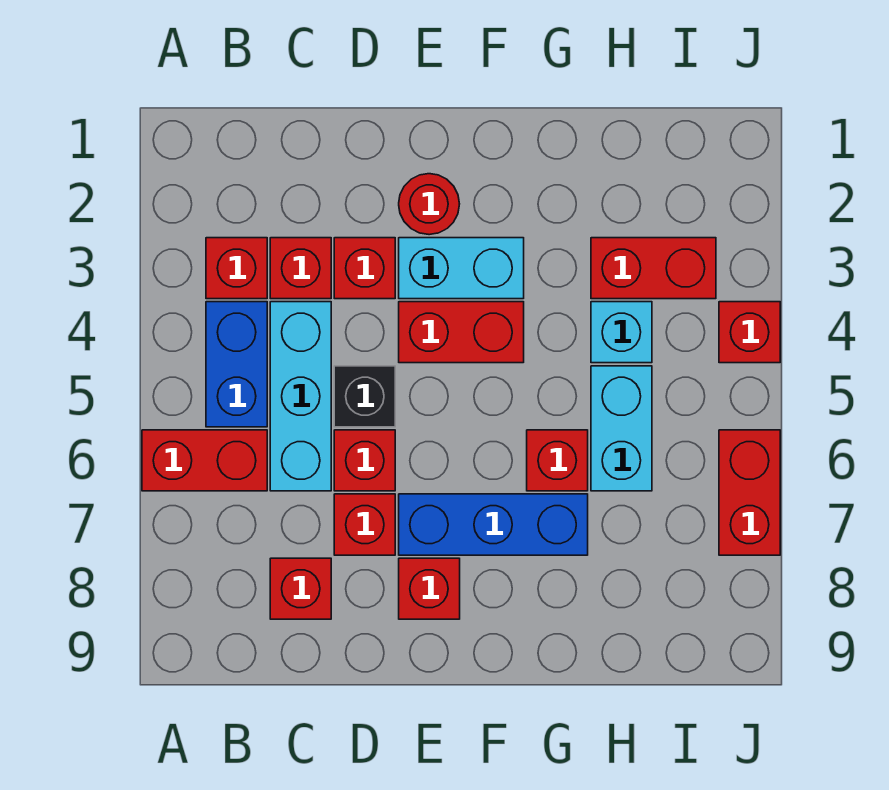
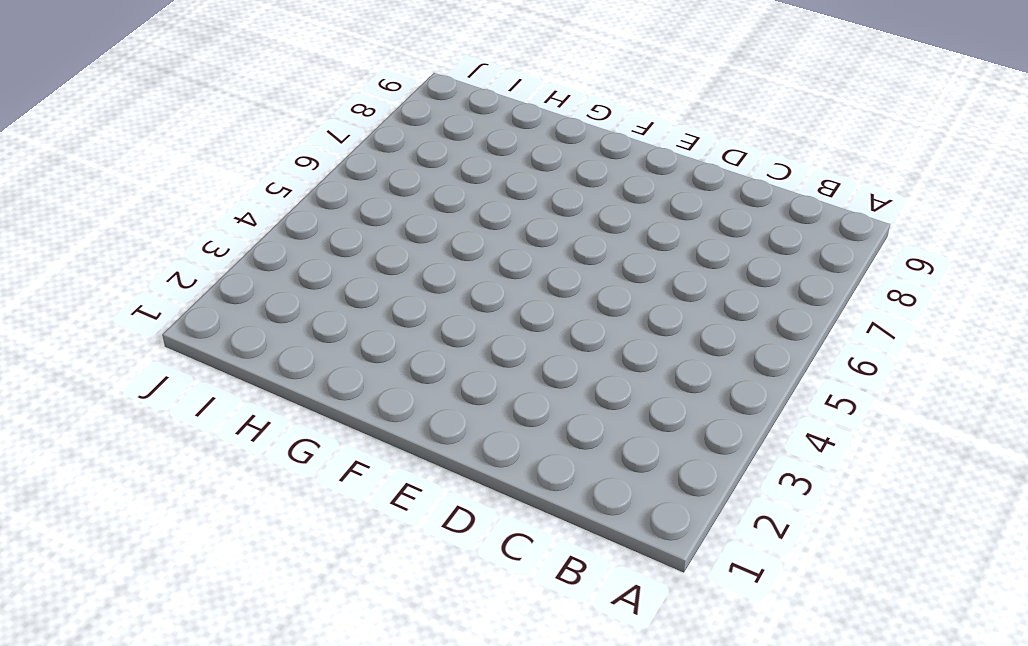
none -> red brick A6:B6 level 1
none -> red brick B3 level 1
none -> blue brick B4:B5 level 1

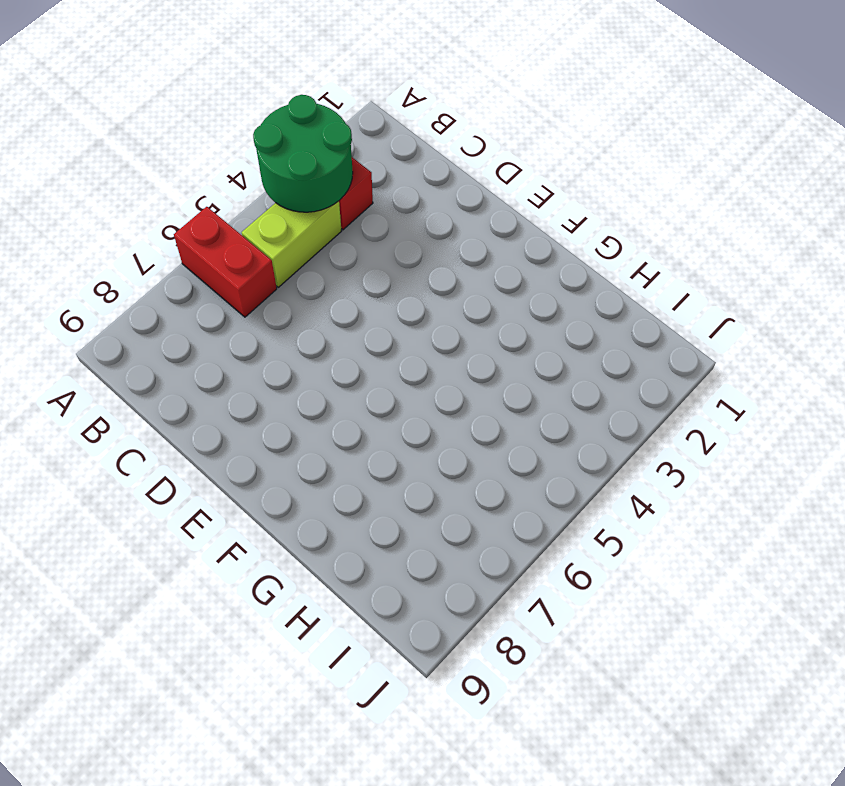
green round brick A3:B4 level 2 -> none
lime brick B4:B5 level 1 -> blue brick B4:B5 level 1
none -> red brick C3 level 1
none -> cyan brick C4:C6 level 1
none -> red brick C8 level 1

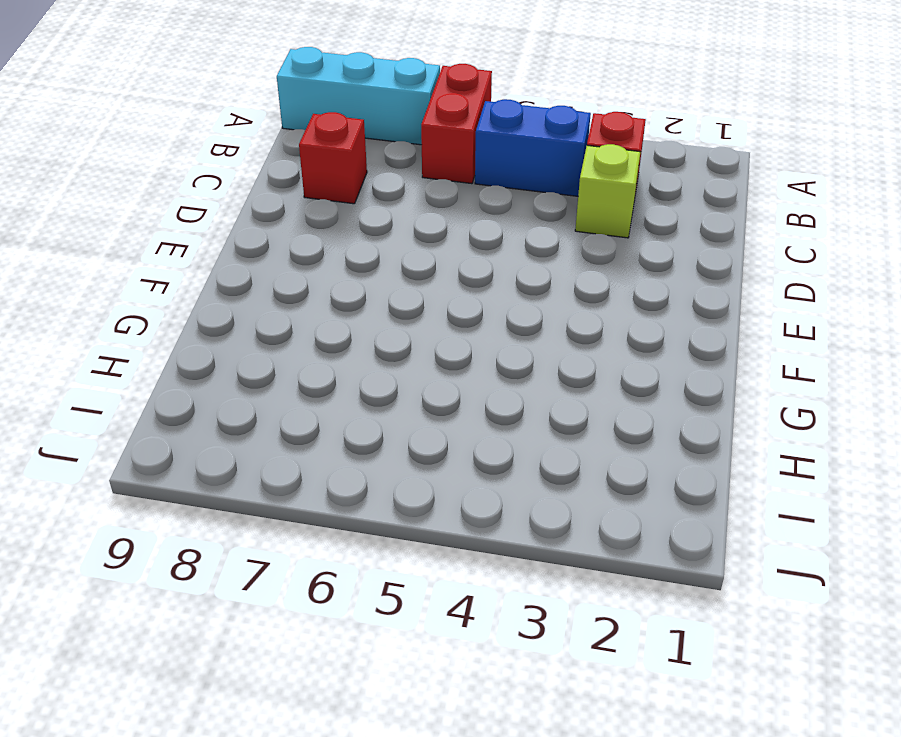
cyan brick A7:A9 level 1 -> cyan brick C4:C6 level 1
lime brick C3 level 1 -> red brick C3 level 1
none -> red brick D3 level 1
none -> black brick D5 level 1
none -> red brick D6 level 1

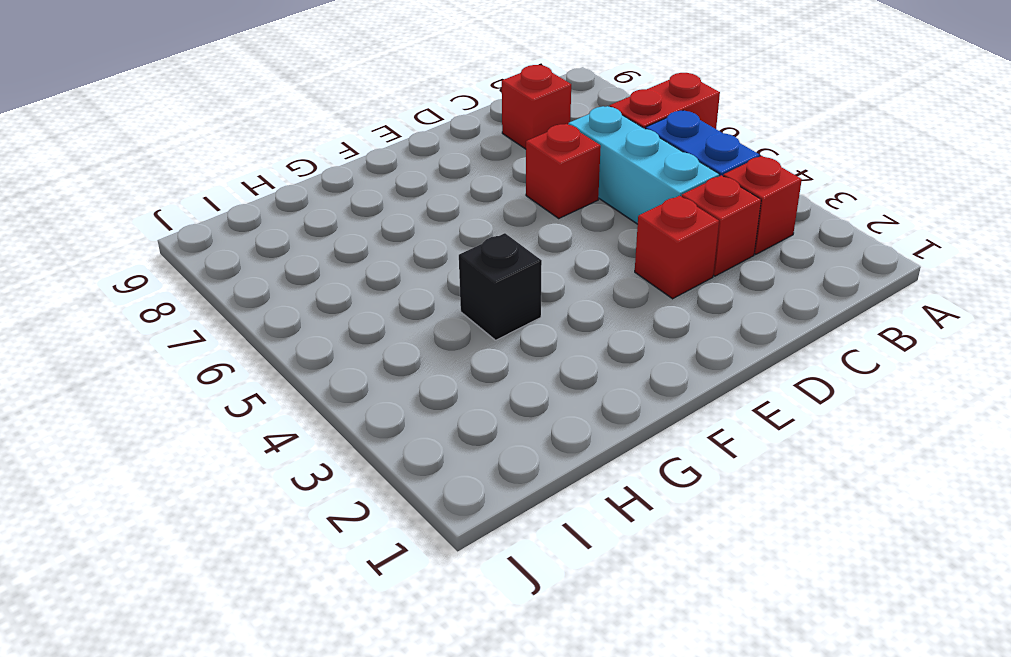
black brick G4 level 1 -> black brick D5 level 1
none -> red brick D7 level 1
none -> red round brick E2 level 1
none -> cyan brick E3:F3 level 1

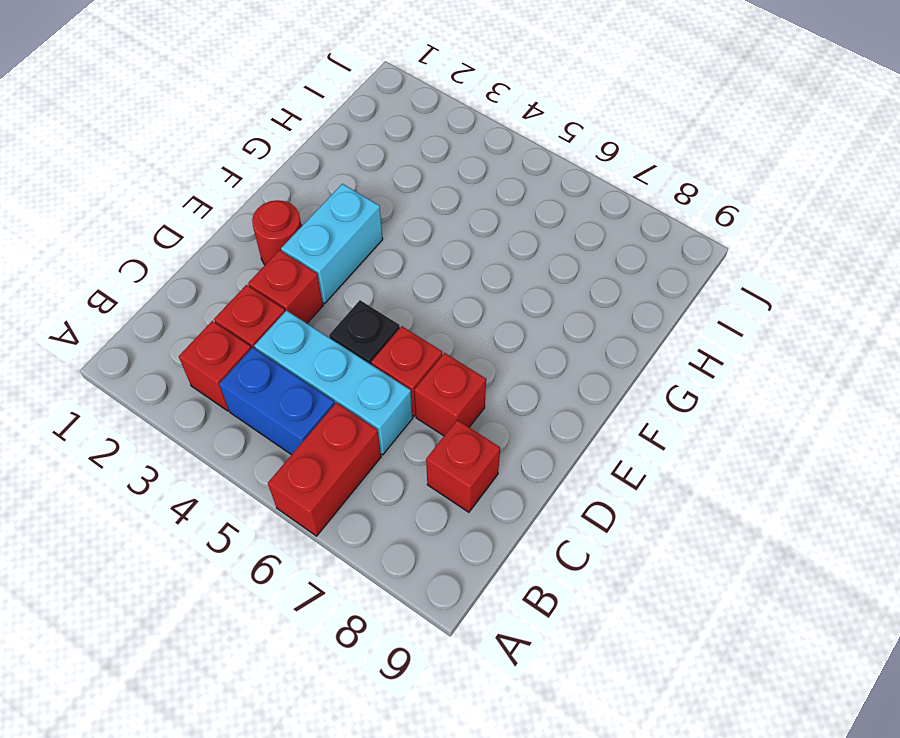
none -> red brick E4:F4 level 1
none -> blue brick E7:G7 level 1
none -> red brick E8 level 1

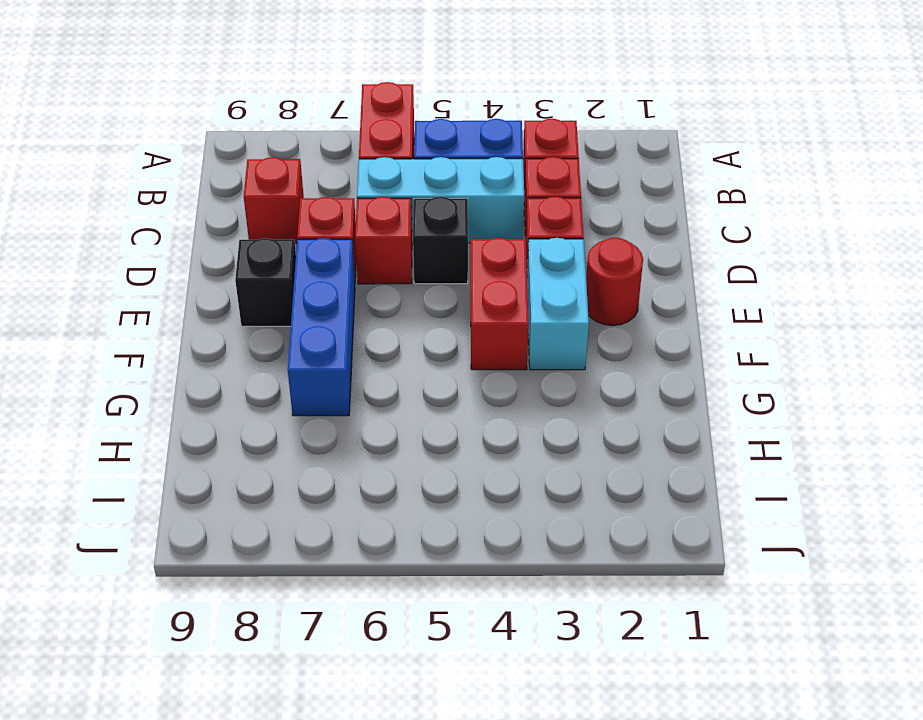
black brick E8 level 1 -> red brick E8 level 1
none -> red brick G6 level 1
none -> red brick H3:I3 level 1
none -> cyan brick H4 level 1

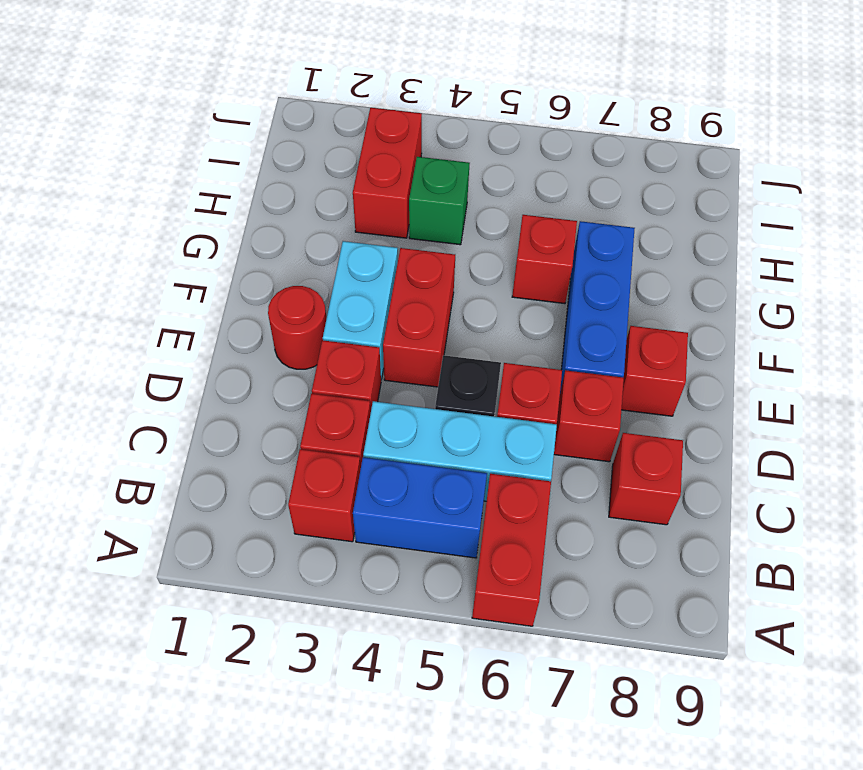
green brick H4 level 1 -> cyan brick H4 level 1
none -> cyan brick H5:H6 level 1
none -> red brick J4 level 1
none -> red brick J6:J7 level 1

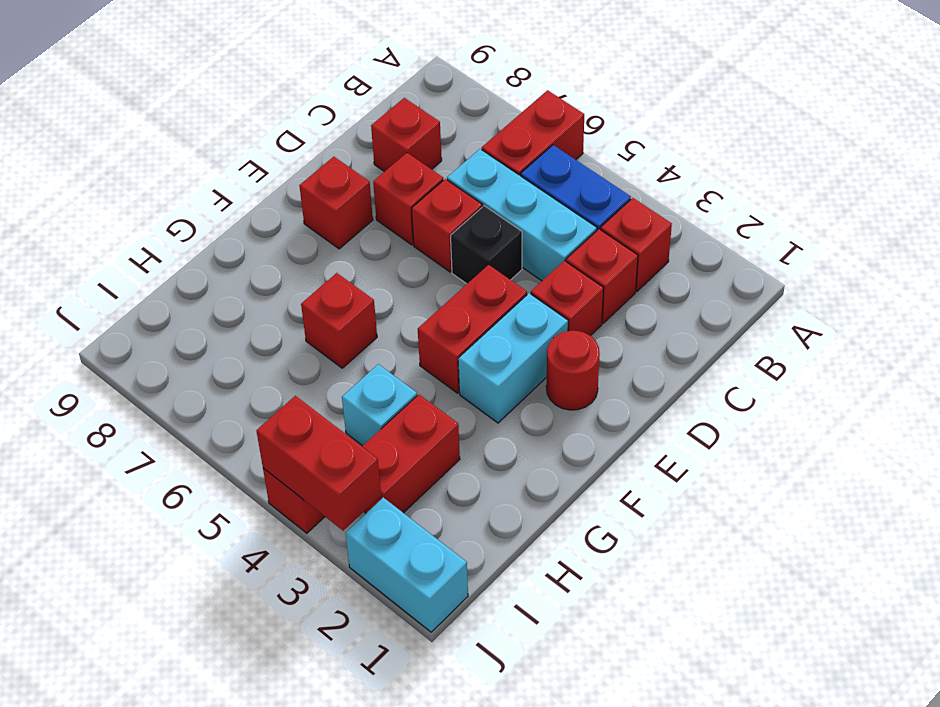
cyan brick J1:J2 level 1 -> cyan brick H5:H6 level 1
red brick J3:J4 level 2 -> red brick J6:J7 level 1
none -> blue brick E7:G7 level 1

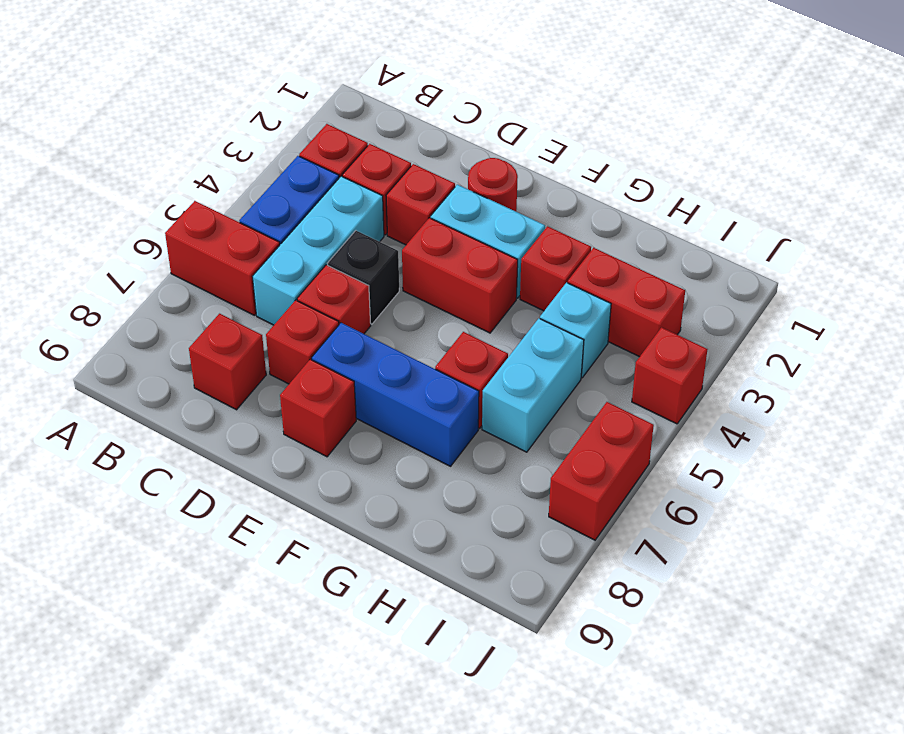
red brick G3 level 1 -> none

